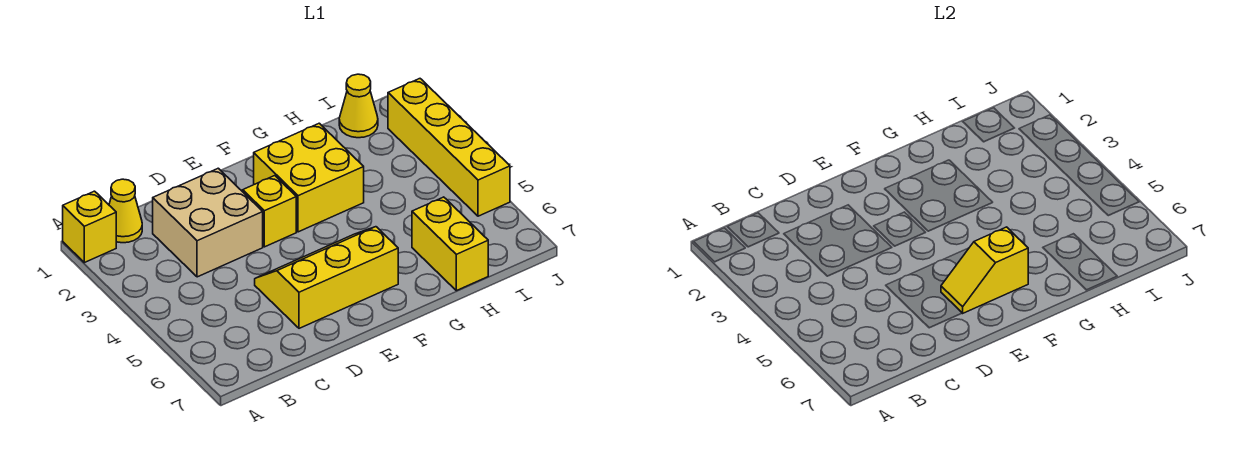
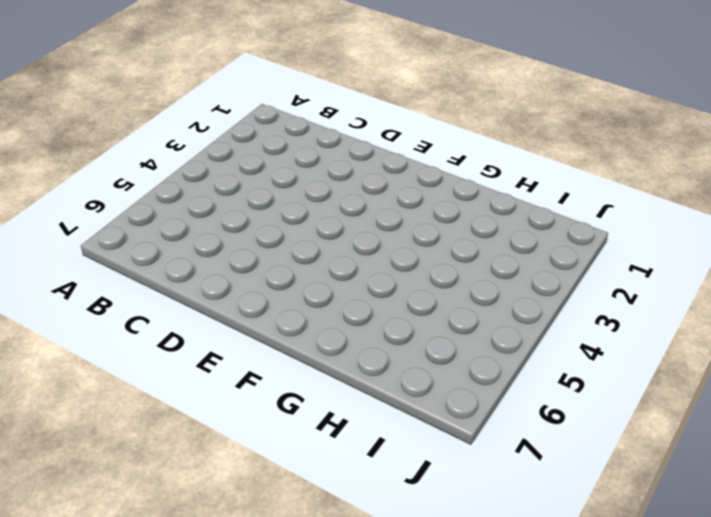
none -> yellow brick A1 level 1
none -> yellow cone B1 level 1

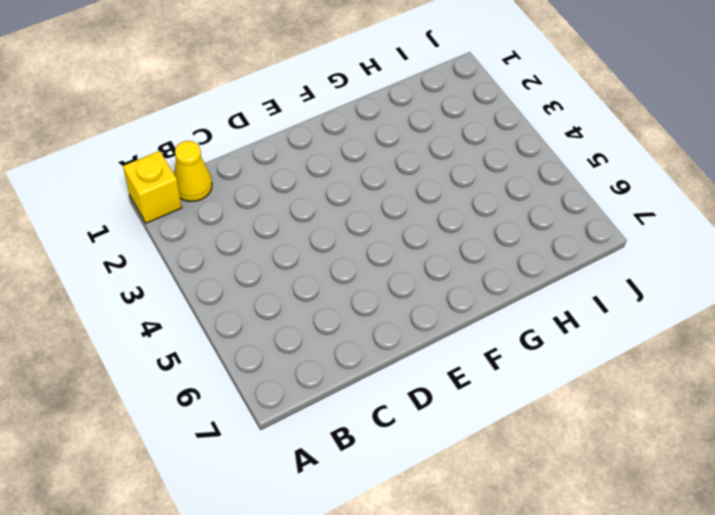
none -> tan brick C2:D3 level 1
none -> yellow slope D5:F6 level 1 top 6

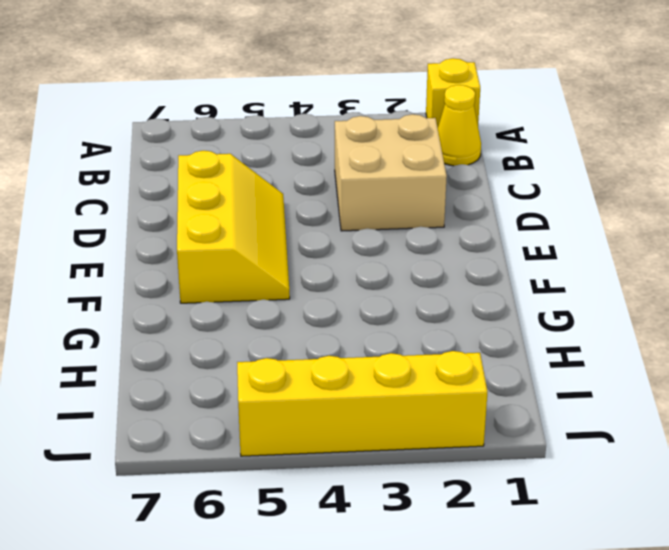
none -> yellow brick E3 level 1
none -> yellow brick F2:G3 level 1

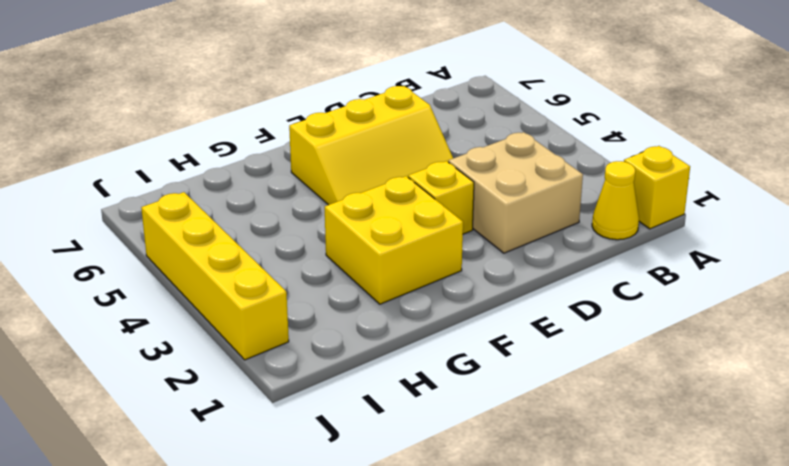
none -> yellow brick H6:H7 level 1
none -> yellow cone I1 level 1

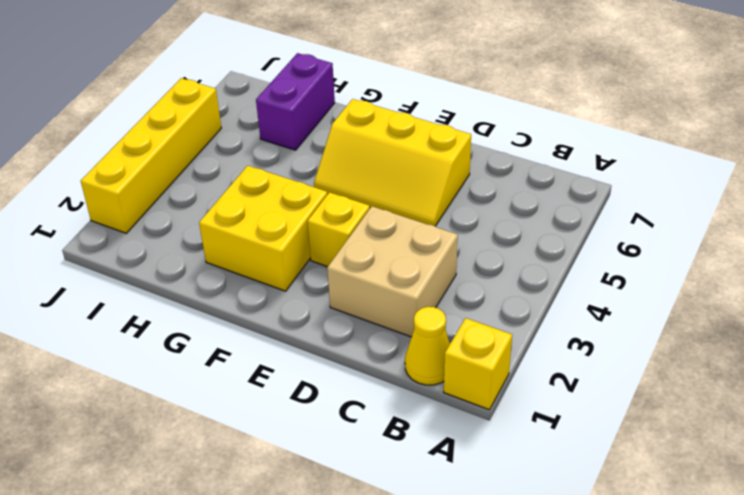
purple brick H6:H7 level 1 -> yellow brick H6:H7 level 1
none -> yellow cone I1 level 1
none -> yellow slope E6:F6 level 2 top F

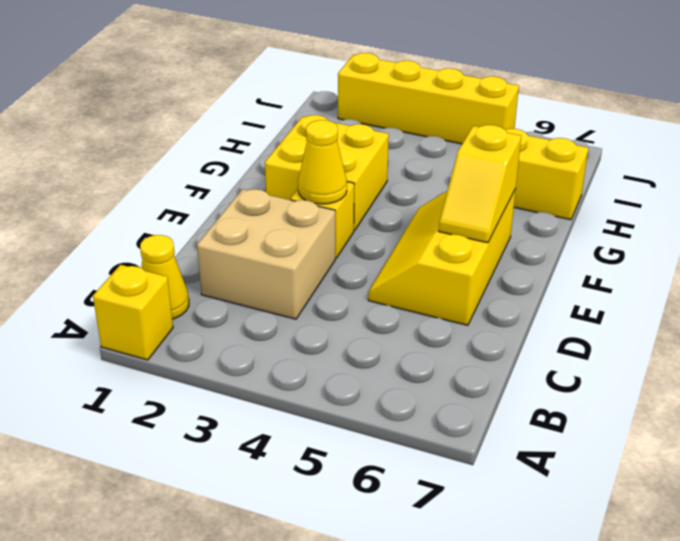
yellow cone E3 level 2 -> yellow cone I1 level 1

